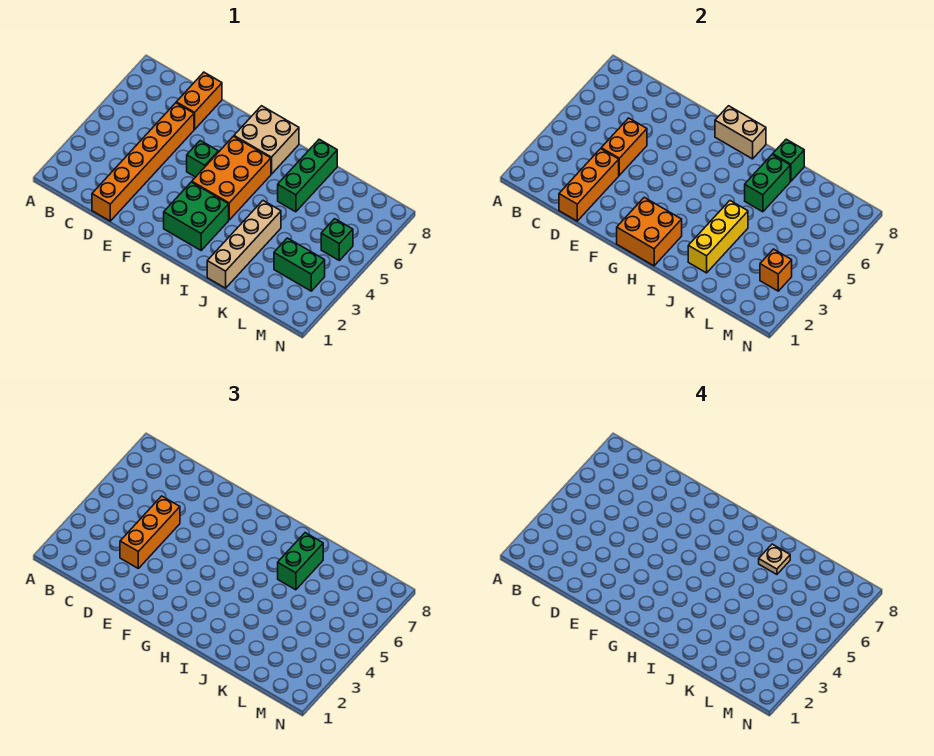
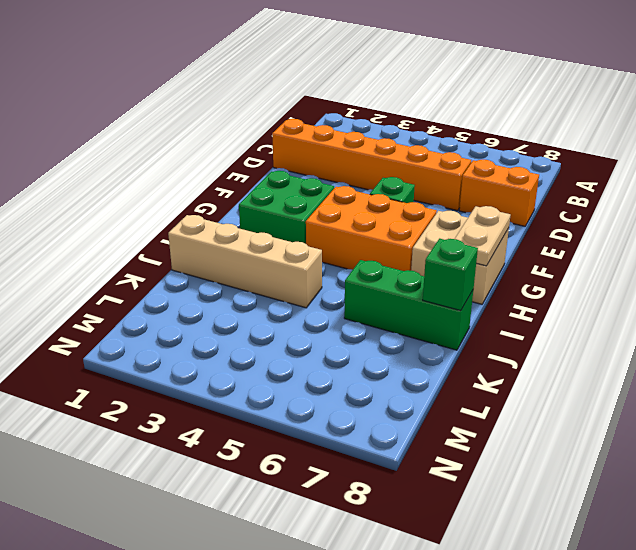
tan plate G8:H8 level 2 -> tan brick G8:H8 level 2
none -> green brick L3:M3 level 1
none -> green brick M5 level 1
none -> orange brick D1:D3 level 2

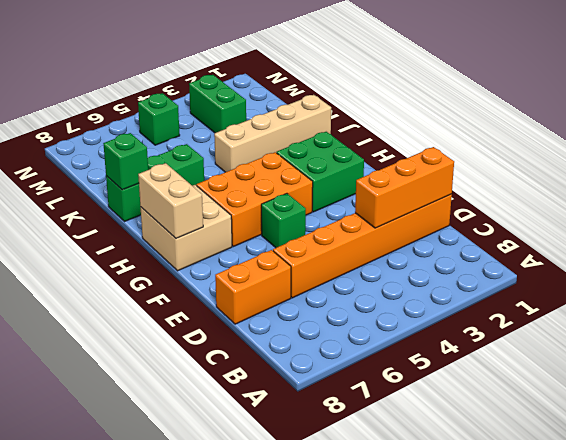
none -> orange brick D4:D5 level 2
none -> orange brick G1:H2 level 2
none -> yellow brick J2:J4 level 2

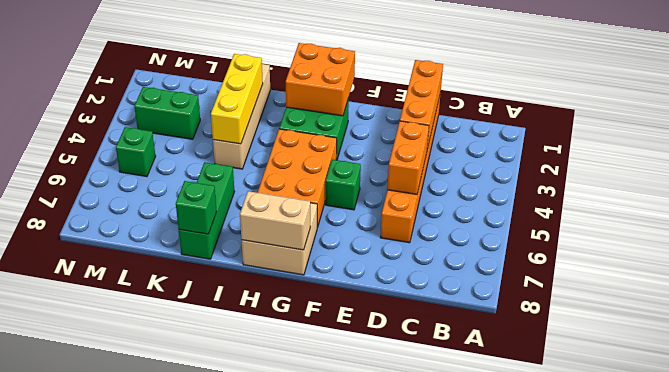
none -> orange brick D7:D8 level 1
none -> green brick J6:J7 level 2
none -> orange brick M3 level 2

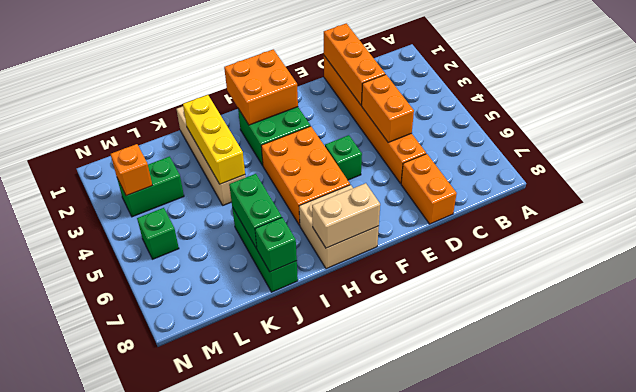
none -> orange brick D3:D5 level 3
none -> green brick J6:J7 level 3
none -> tan plate J7 level 4

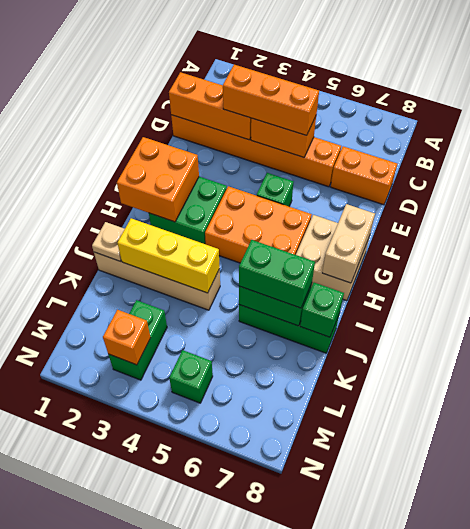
tan plate J1 level 2 -> tan plate J7 level 4

